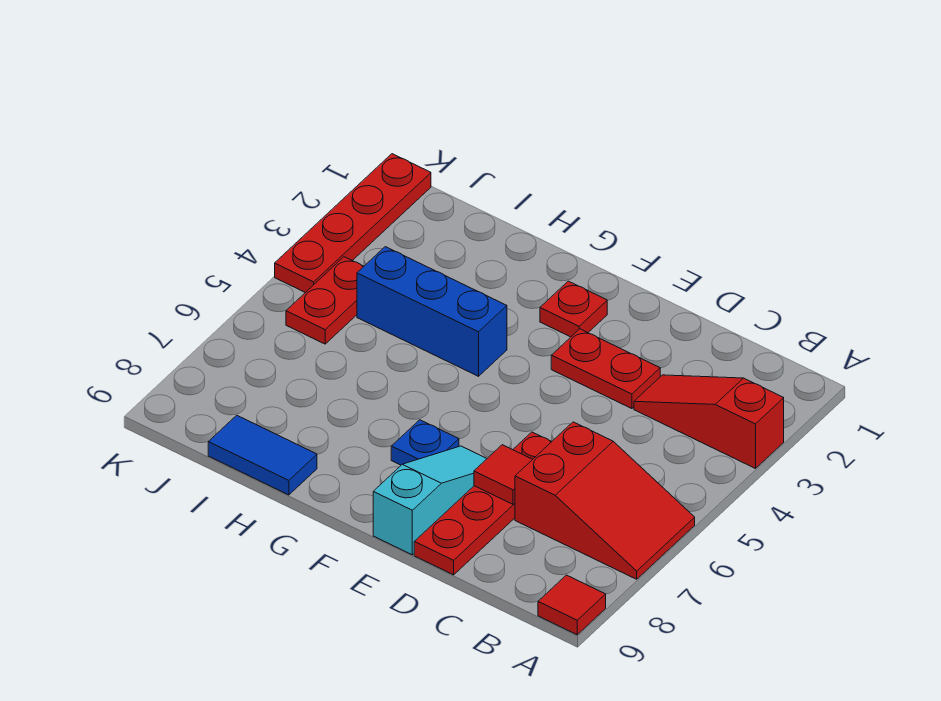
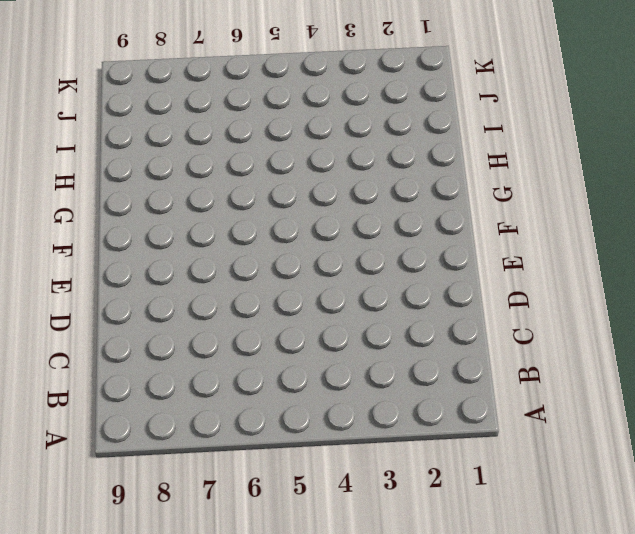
none -> red slope A3:C3 level 1 top A
none -> red slope A6:C7 level 1 top C
none -> red tile A9 level 1

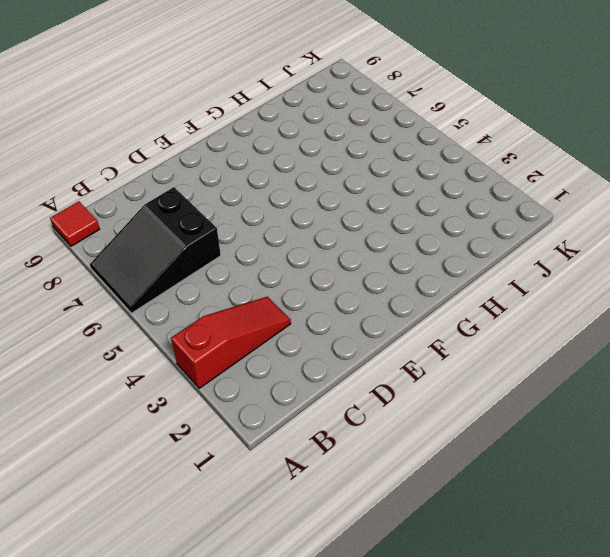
black slope A6:C7 level 1 top C -> red slope A6:C7 level 1 top C
none -> red plate D3:E3 level 1
none -> red plate D6:D9 level 1
none -> cyan slope E7:E9 level 1 top 9

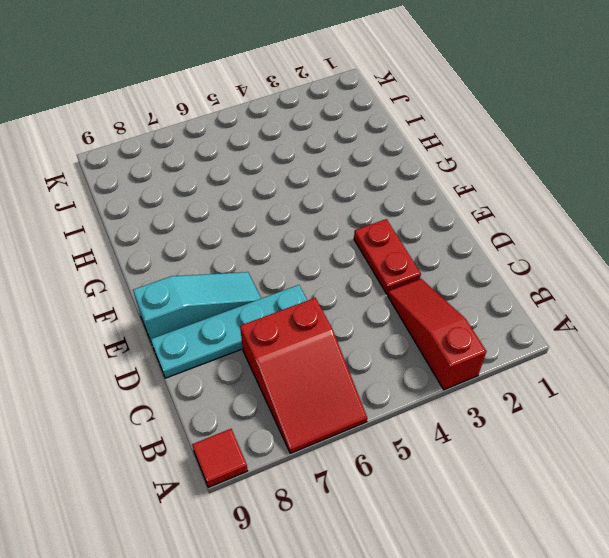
cyan plate D6:D9 level 1 -> red plate D6:D9 level 1
none -> red plate F2 level 1
none -> blue plate F7 level 1
none -> blue brick G4:I4 level 1

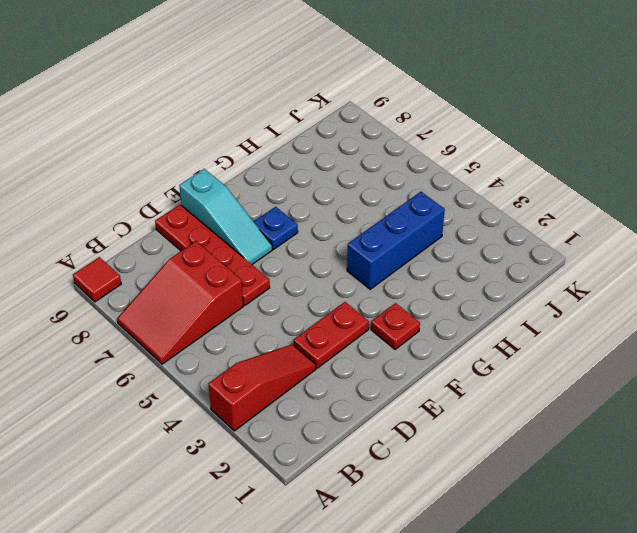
none -> blue tile H9:I9 level 1
none -> red plate J4:J5 level 1
none -> red plate K1:K4 level 1

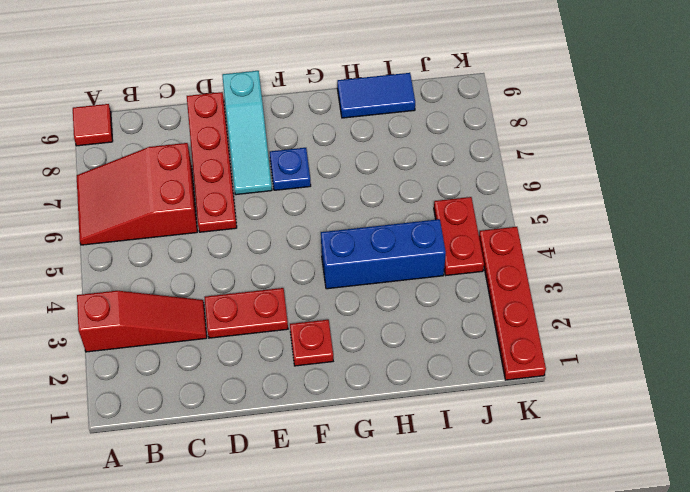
none -> red tile D7 level 2

